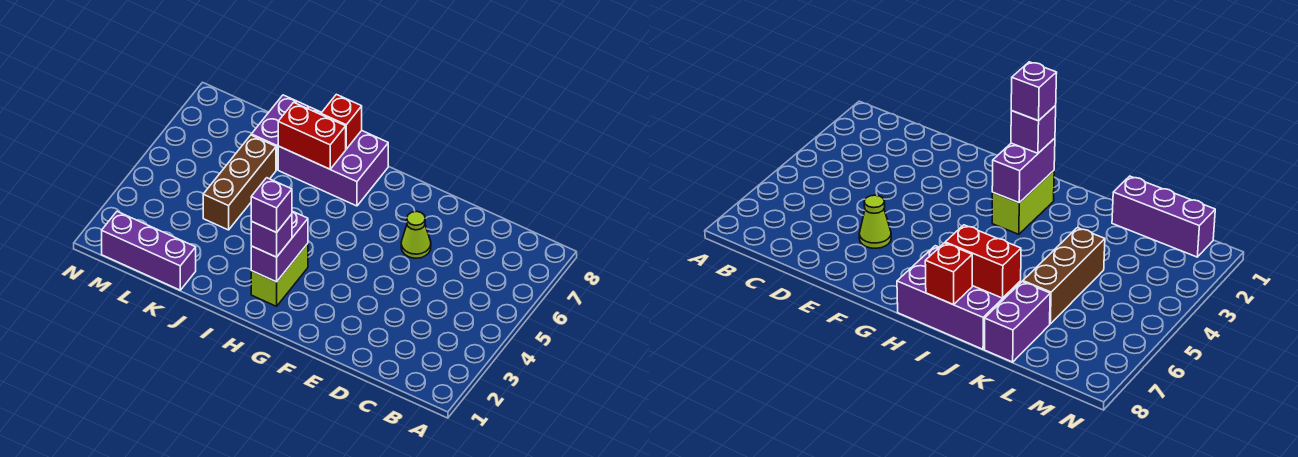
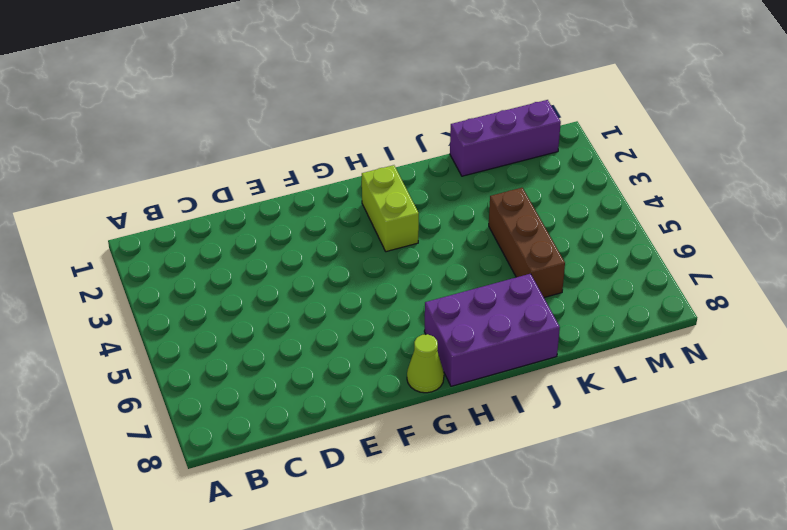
lime cone G8 level 1 -> lime cone E6 level 1
none -> purple brick K7:K8 level 1
none -> purple brick H2:H3 level 2

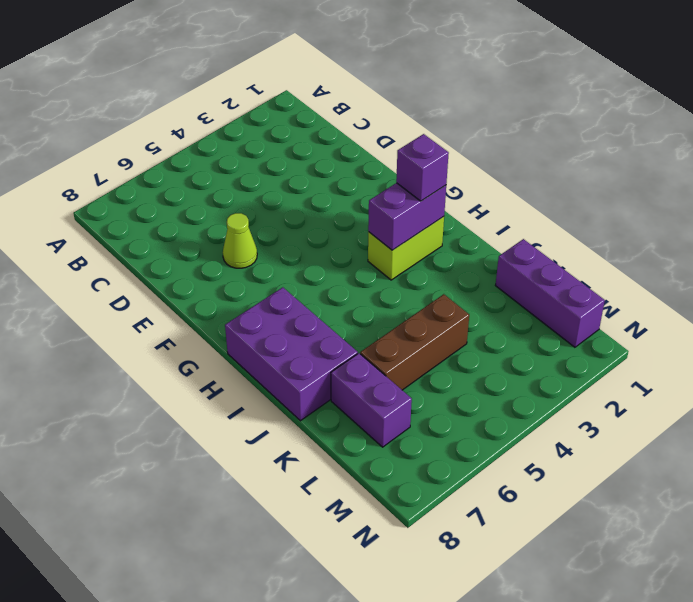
purple brick K7:L7 level 1 -> purple brick K7:K8 level 1
none -> red brick I7:J7 level 2
none -> red brick I8 level 2

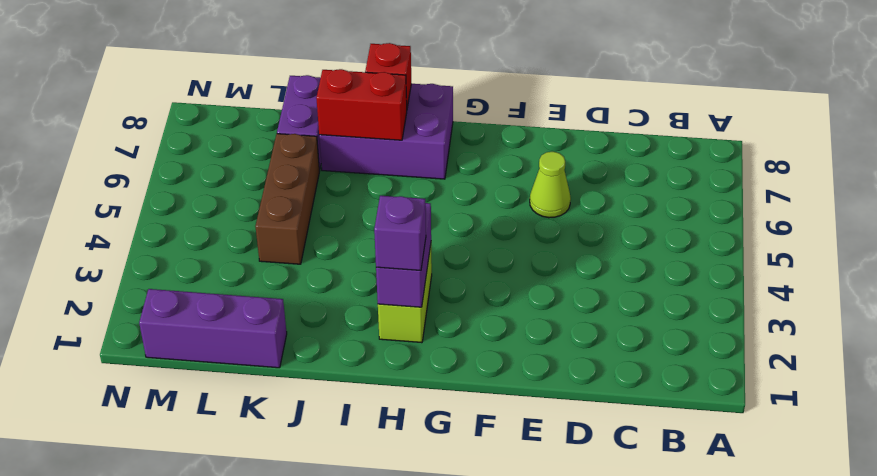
none -> purple brick H2 level 4

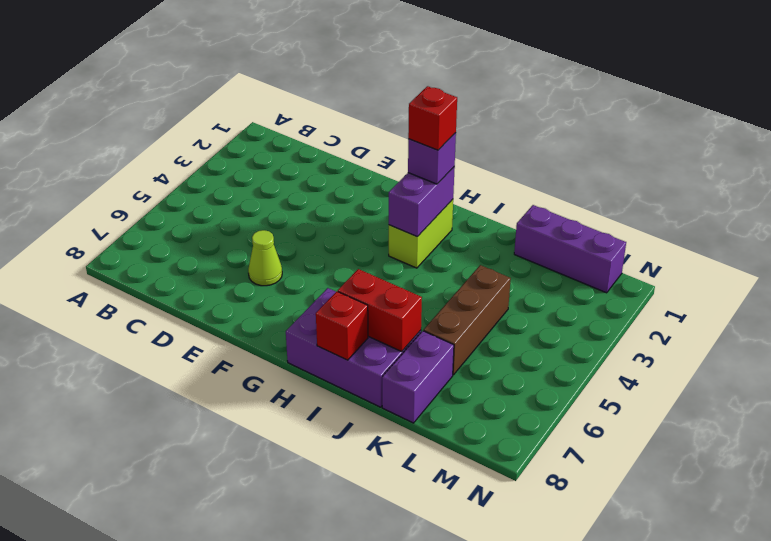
red brick H2 level 4 -> purple brick H2 level 4

